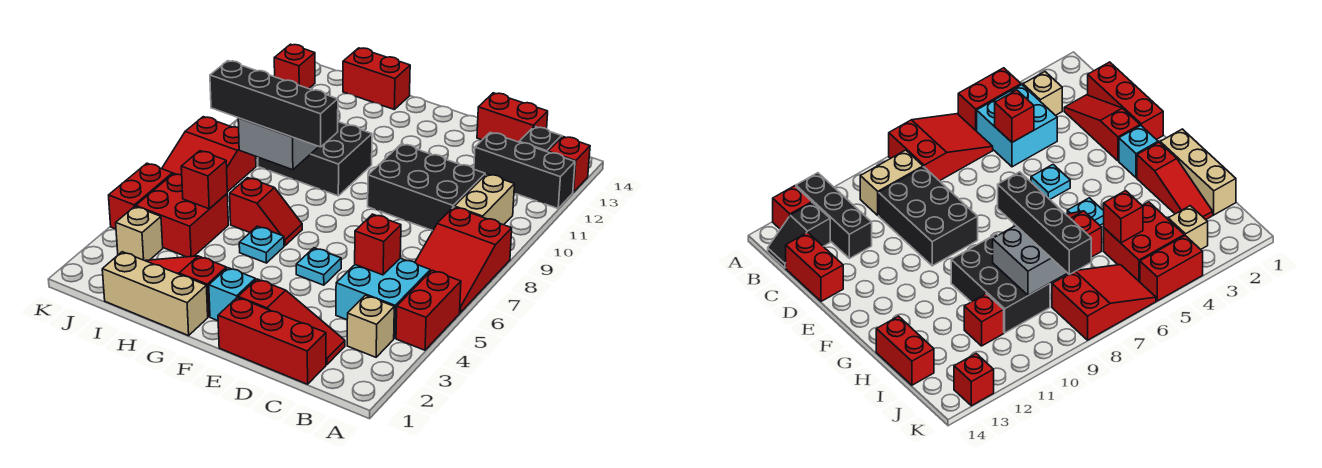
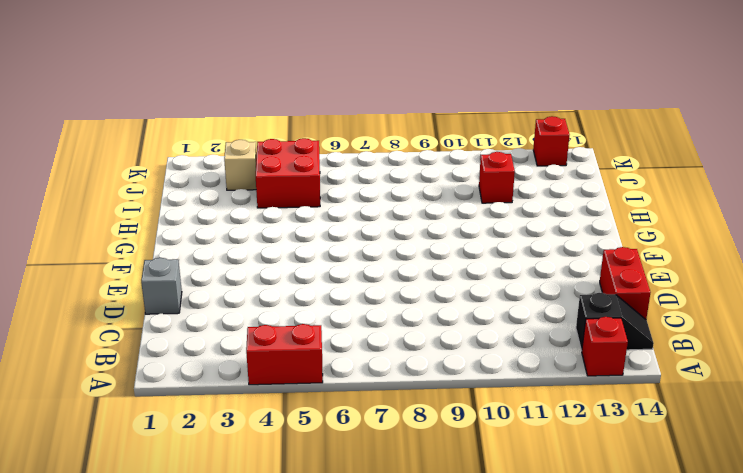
grey brick D1 level 1 -> red brick C1:E1 level 1
none -> red slope A6:B8 level 1 top 8
none -> black brick A12:C12 level 1
none -> tan brick B3 level 1
none -> cyan brick B4:C5 level 1

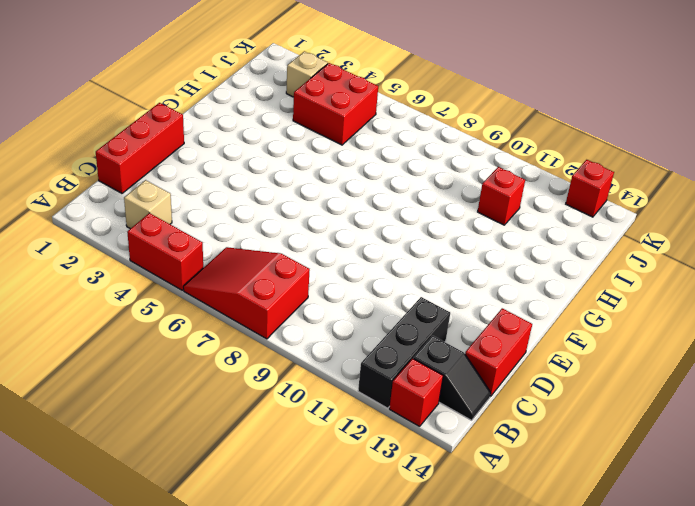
none -> cyan brick B4:C5 level 1
none -> tan brick B9:B10 level 1
none -> red slope C2:E2 level 1 top E
none -> black brick C9:E10 level 1

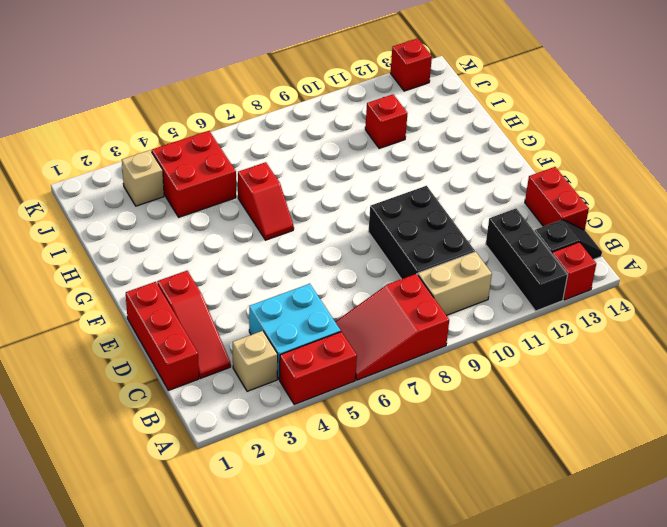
none -> cyan plate E5 level 1
none -> cyan brick F2 level 1
none -> tan brick G1:I1 level 1
none -> red slope G2:I2 level 1 top G

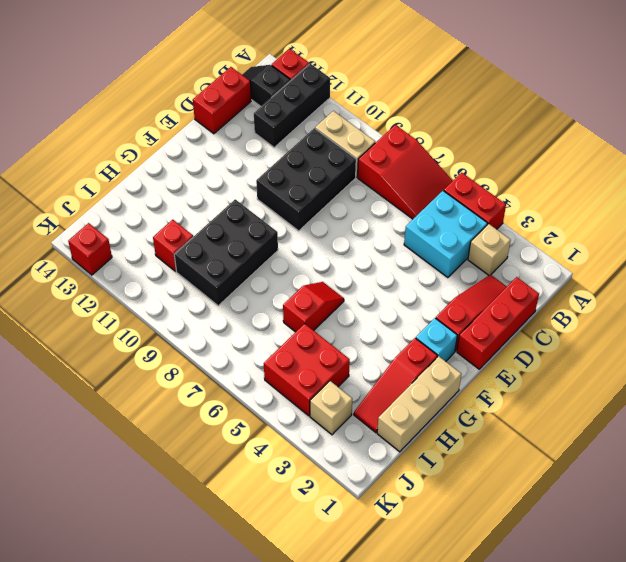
none -> cyan plate E5 level 1
none -> cyan plate G5 level 1
none -> red brick H14:I14 level 1
none -> red slope J6:K8 level 1 top 8

